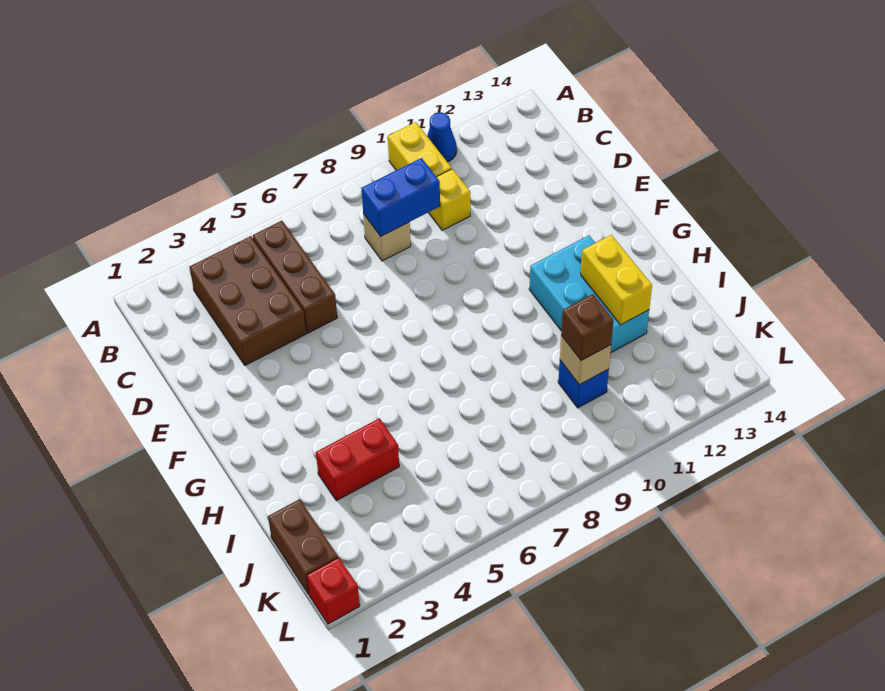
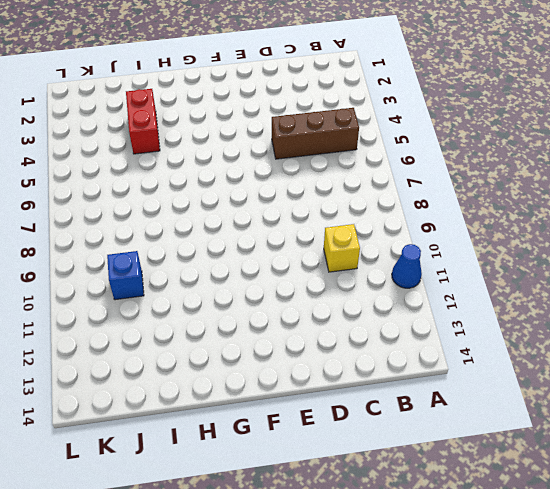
none -> yellow brick A10:B10 level 1
none -> brown brick B3:D4 level 1
none -> tan brick C8 level 1

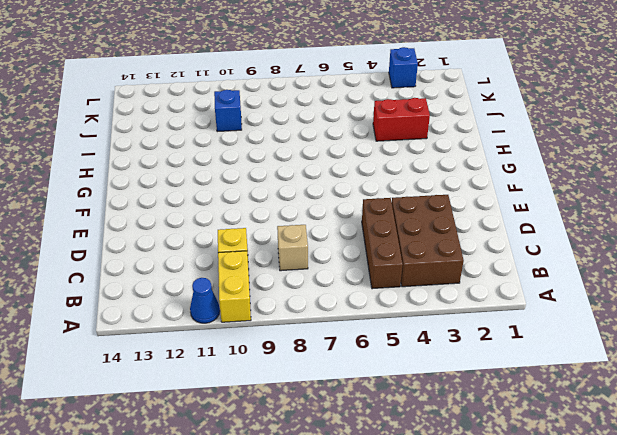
blue brick L3 level 1 -> none
none -> cyan brick G11:I12 level 1
none -> brown brick J1:K1 level 1
none -> red brick L1 level 1

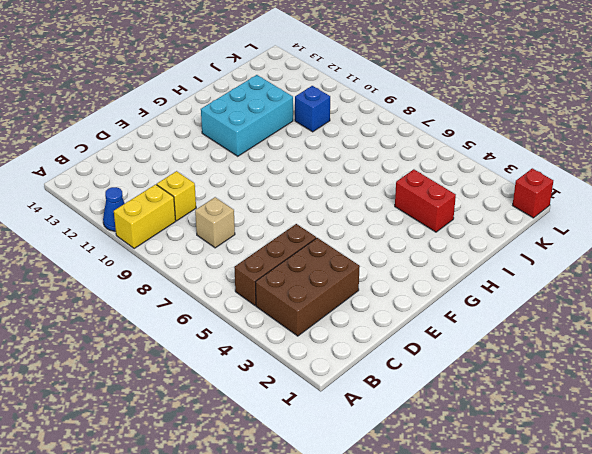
none -> brown brick J1:K1 level 1
none -> blue brick C8:C9 level 2
none -> yellow brick H12:I12 level 2

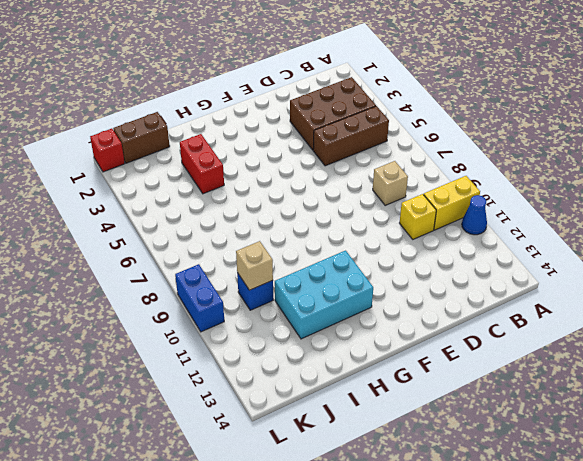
blue brick L9:L10 level 1 -> blue brick C8:C9 level 2
none -> yellow brick H12:I12 level 2
none -> brown brick J10 level 3

